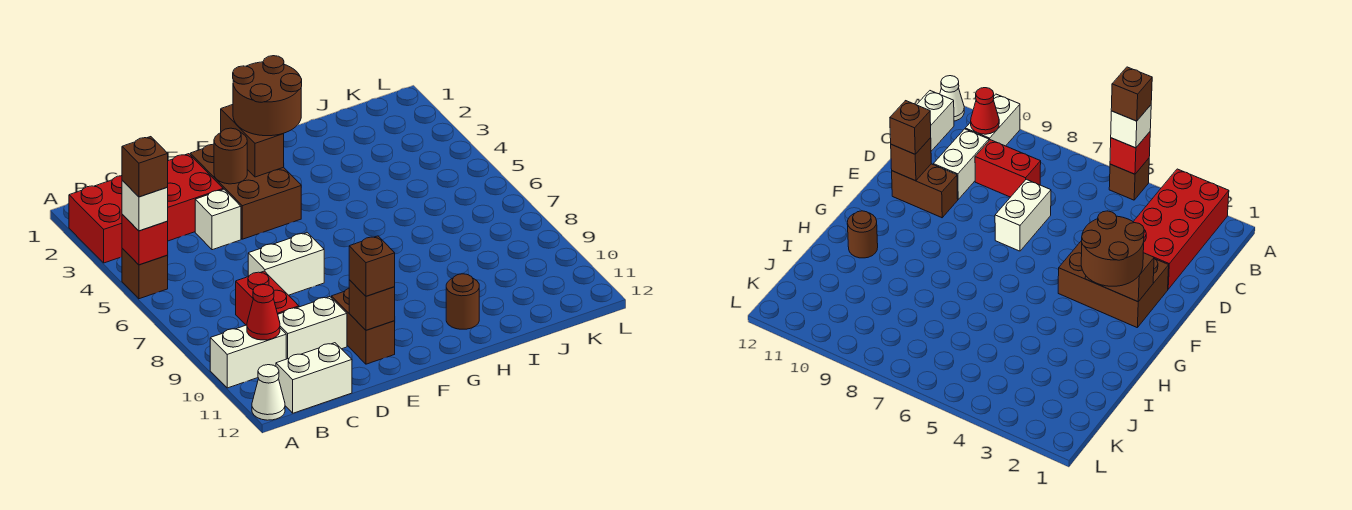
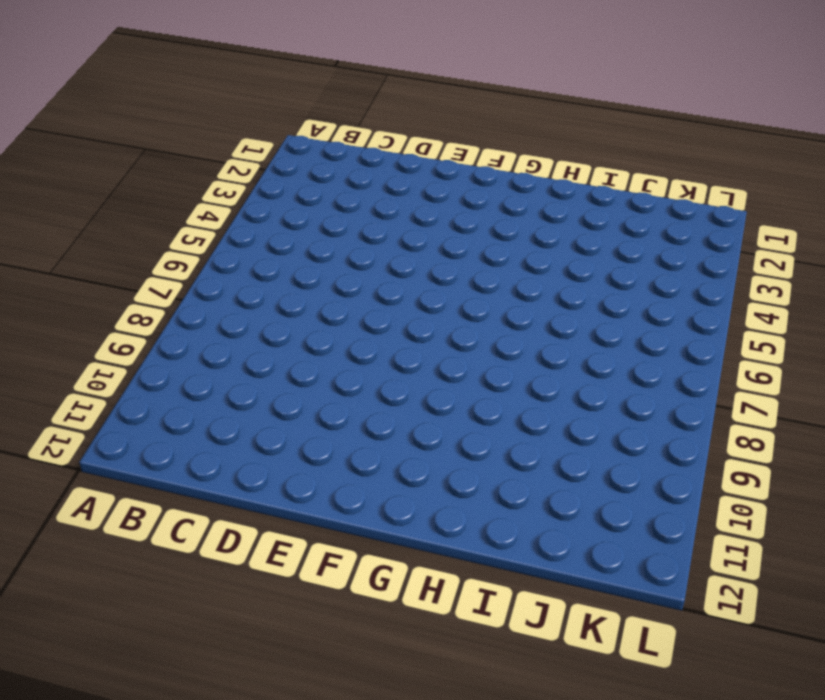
none -> red brick A2:D3 level 1
none -> brown brick A5 level 1
none -> white brick A10:B10 level 1

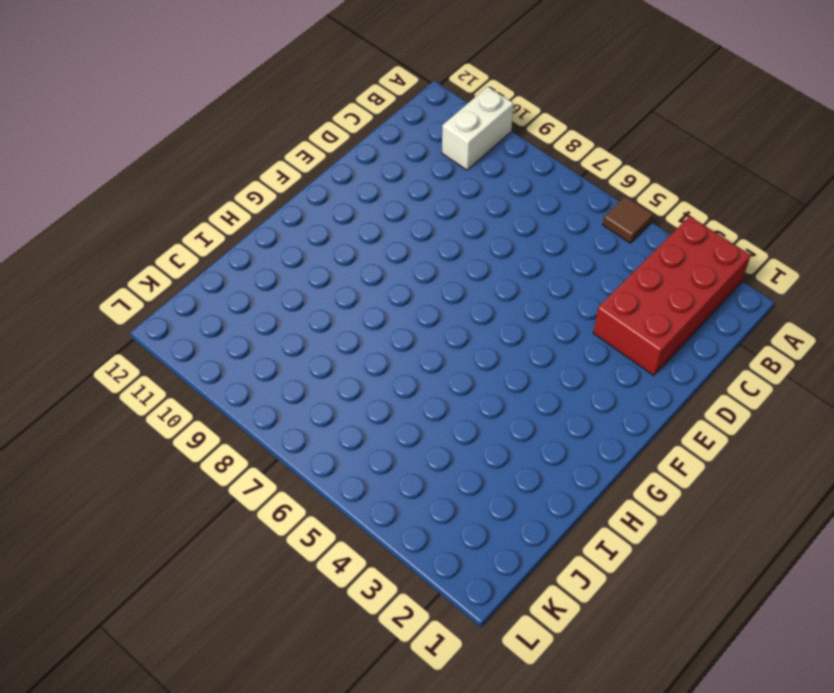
brown tile A5 level 1 -> brown brick A5 level 1
none -> white cone A12 level 1
none -> white brick B12:C12 level 1
none -> red brick C8:C9 level 1

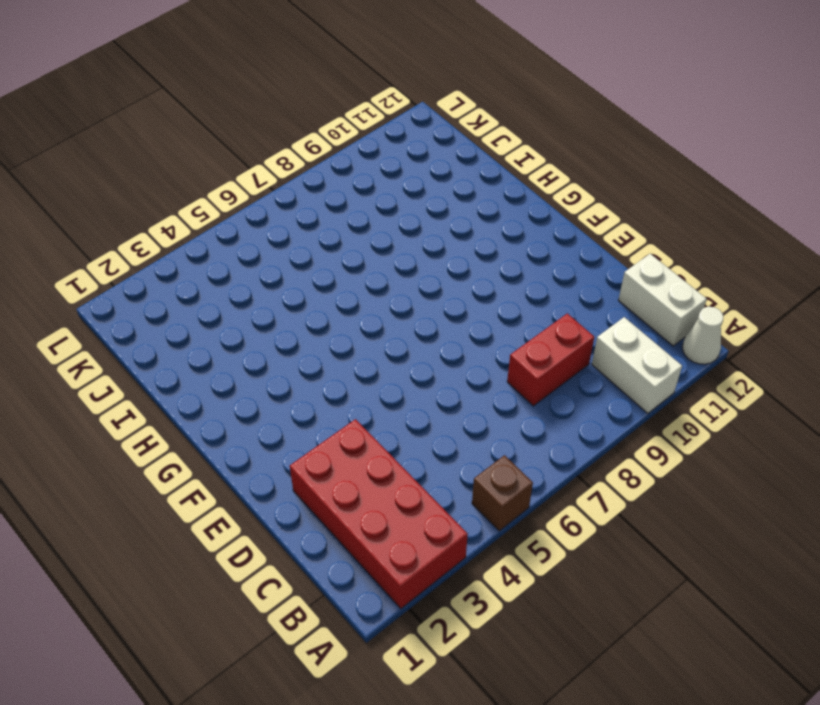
none -> white brick C10:D10 level 1
none -> white brick D4 level 1
none -> white brick D7:E7 level 1

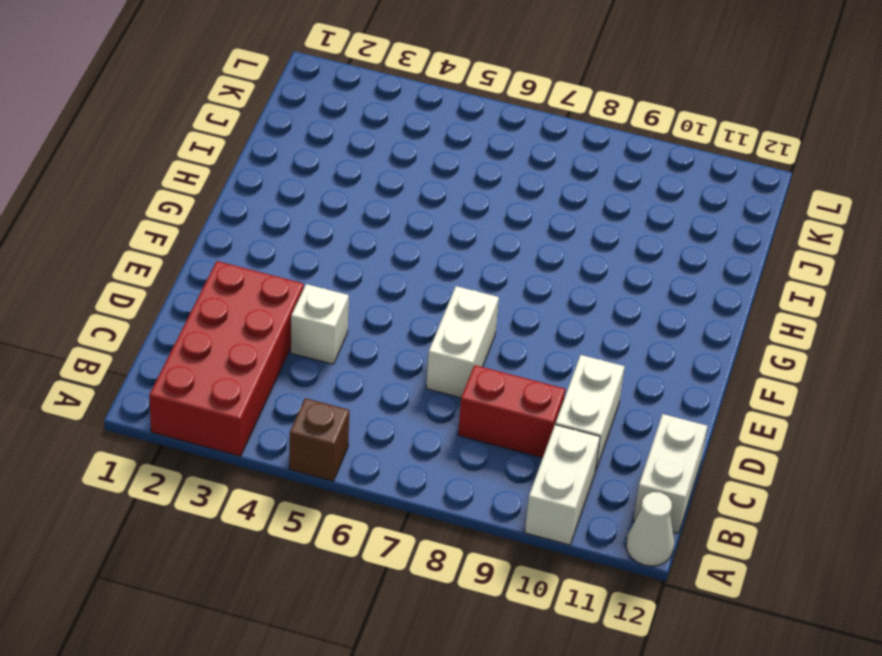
none -> brown brick E2:F4 level 1
none -> brown brick E10:E11 level 1
none -> brown round brick H11 level 1

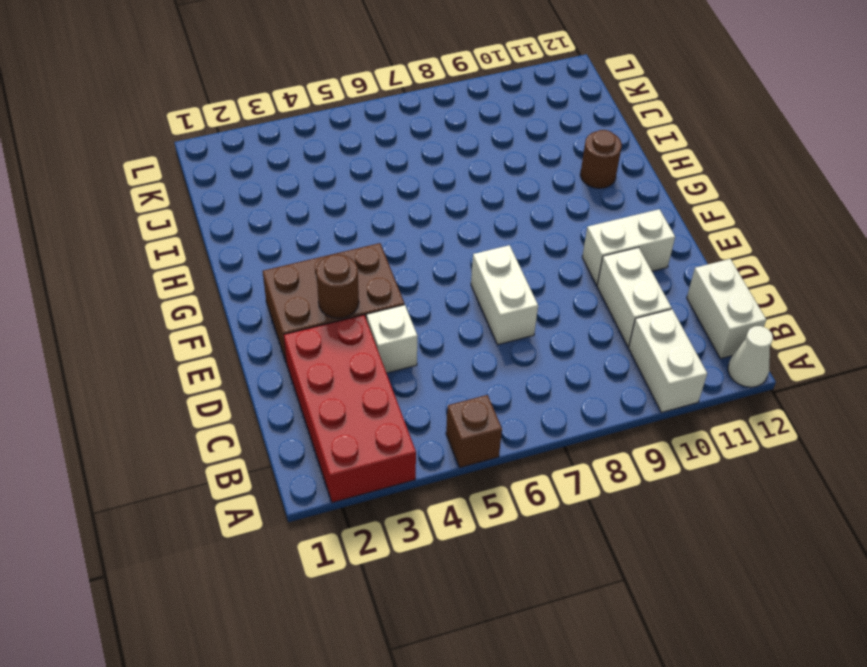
white brick E10:E11 level 1 -> brown brick E10:E11 level 1
none -> red brick C8:C9 level 1
none -> red brick A5 level 2
none -> red cone B10 level 2

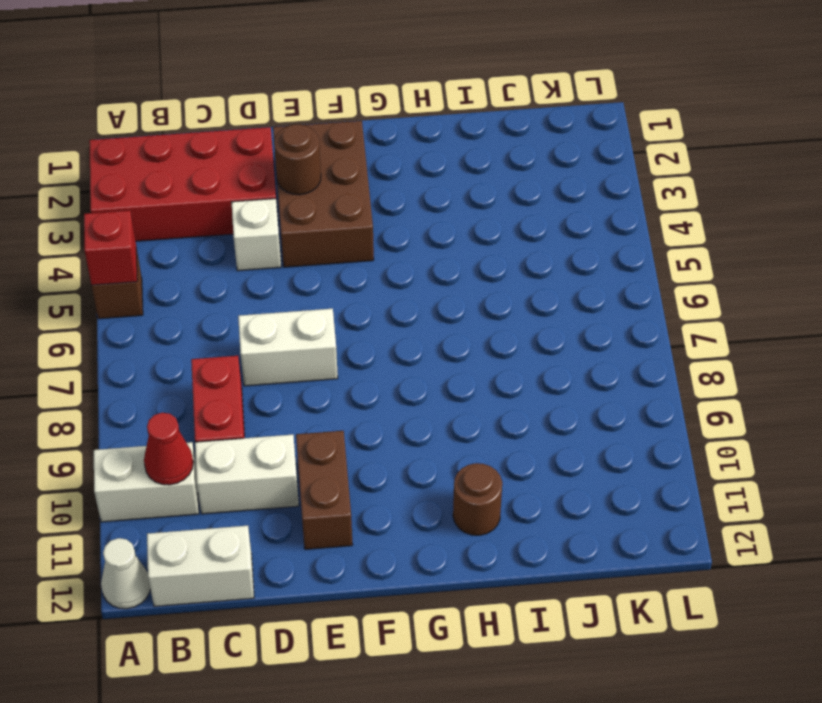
none -> brown brick E11 level 2
none -> brown brick F2:F3 level 2
none -> white brick A5 level 3

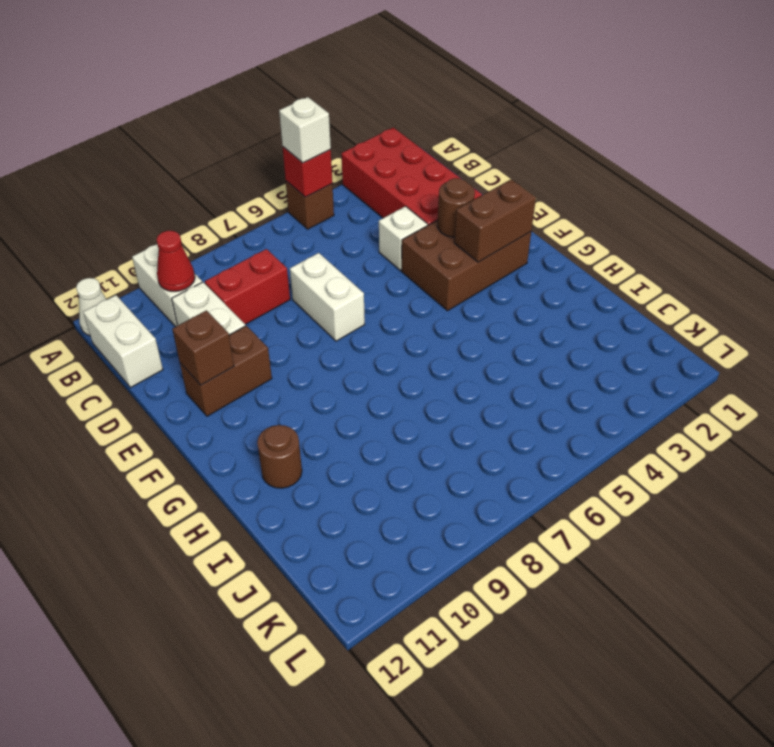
none -> brown brick E11 level 3
none -> brown round brick F2:G3 level 3
none -> brown brick A5 level 4

